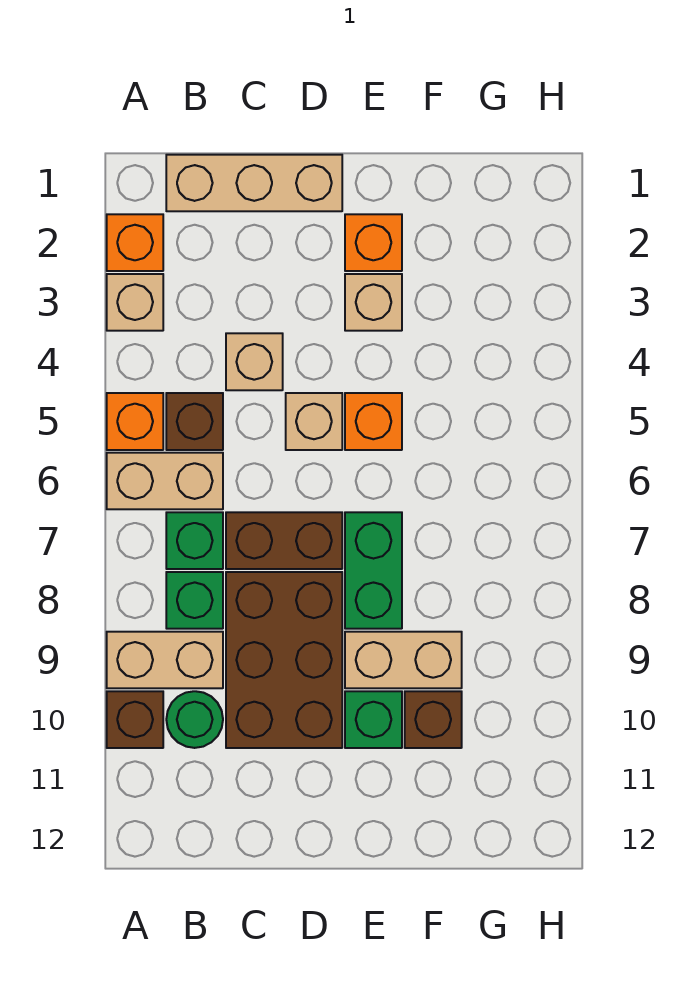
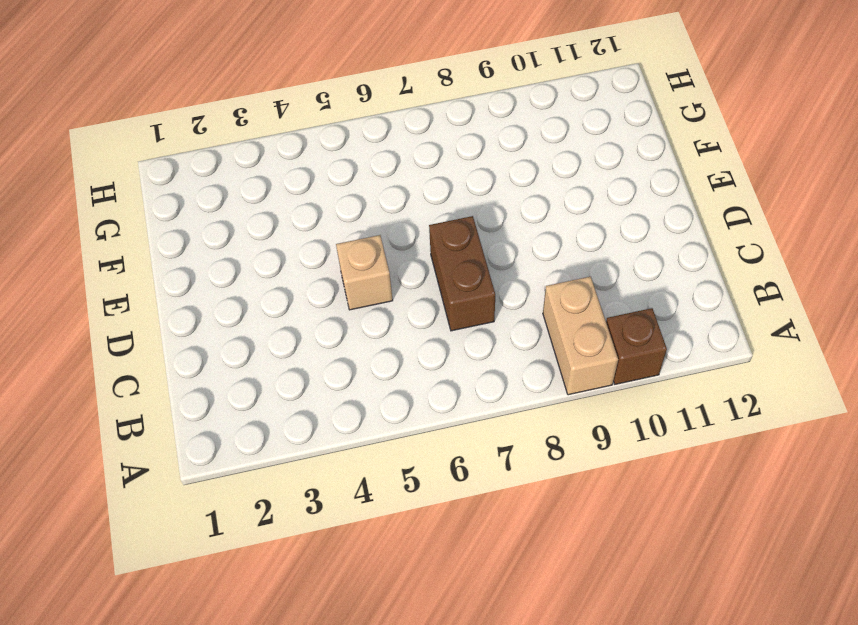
none -> orange brick A2 level 1
none -> tan brick A3 level 1
none -> orange brick A5 level 1

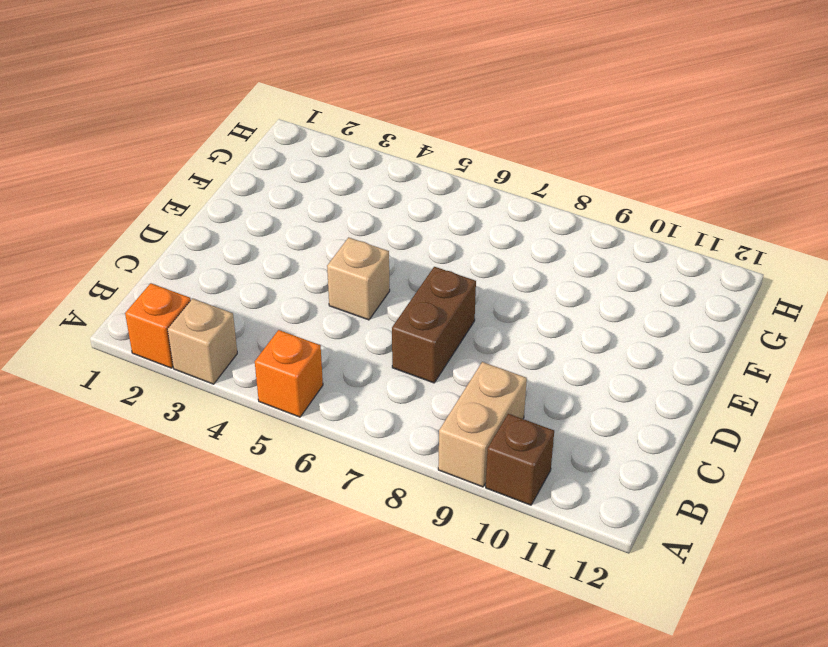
none -> tan brick A6:B6 level 1
none -> tan brick B1:D1 level 1
none -> brown brick B5 level 1

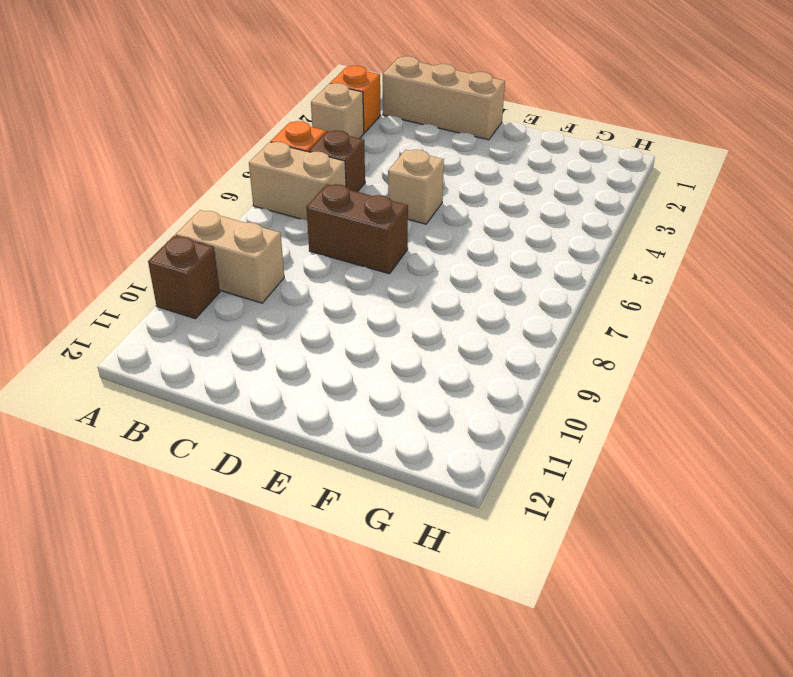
none -> green brick B7 level 1
none -> green brick B8 level 1
none -> green round brick B10 level 1

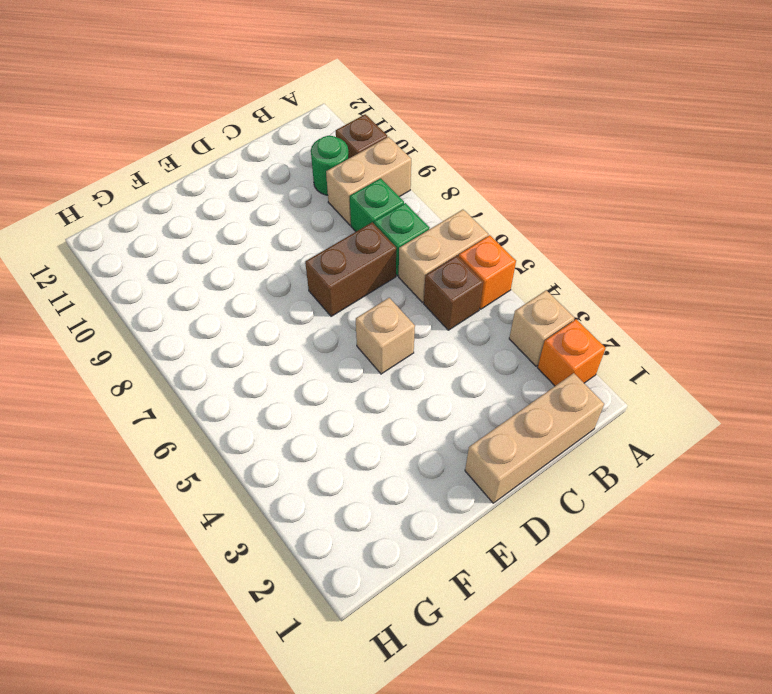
none -> tan brick C4 level 1
none -> brown brick C8:D10 level 1
none -> orange brick E2 level 1

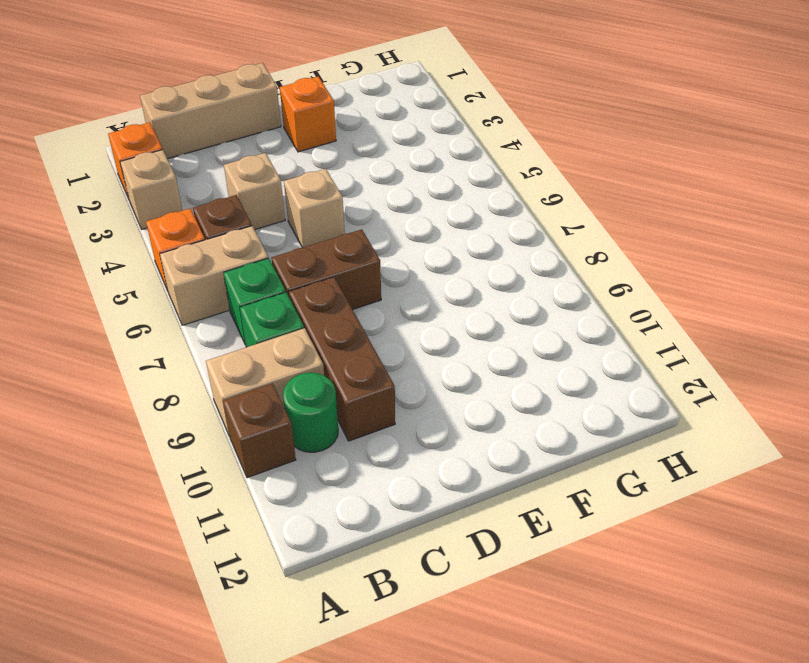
brown brick C8:C10 level 1 -> brown brick C8:D10 level 1
none -> tan brick E3 level 1
none -> orange brick E5 level 1
none -> green brick E7:E8 level 1

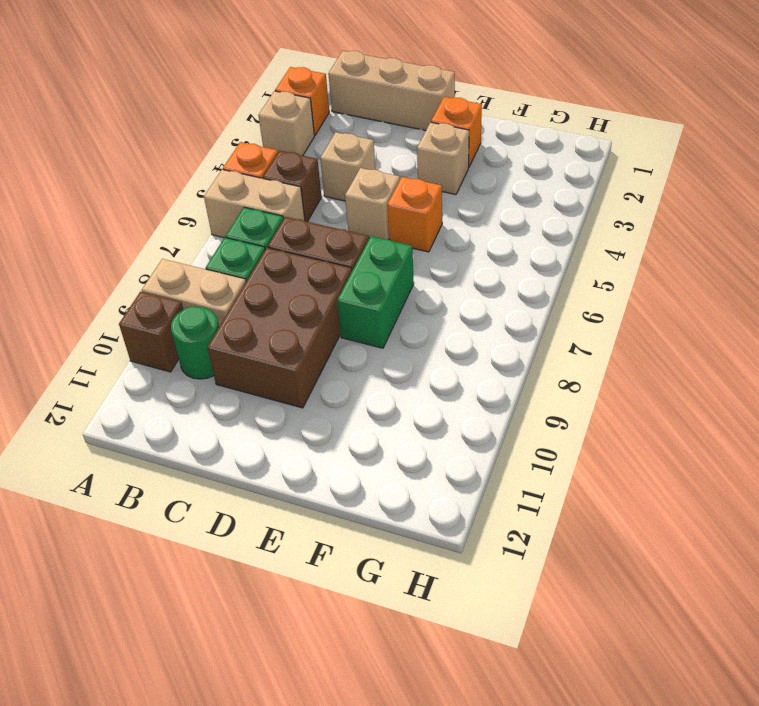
none -> tan brick E9:F9 level 1
none -> green brick E10 level 1
none -> brown brick F10 level 1

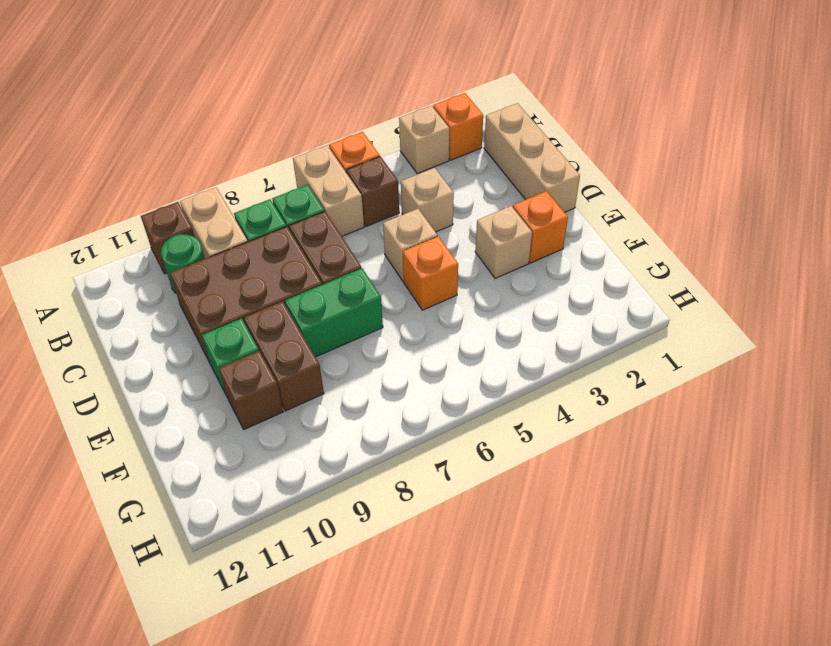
brown brick E9:F9 level 1 -> tan brick E9:F9 level 1

